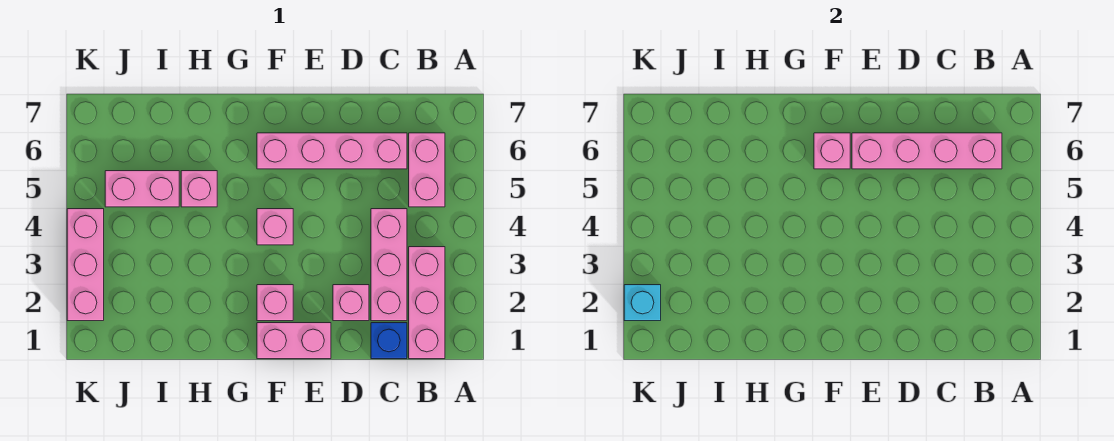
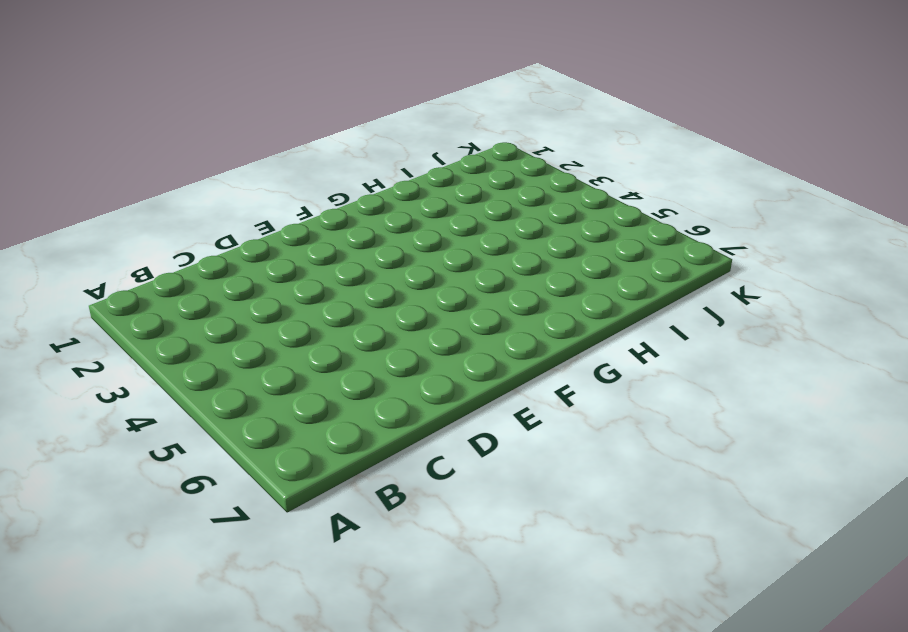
none -> pink brick B1:B3 level 1
none -> pink brick B5:B6 level 1
none -> blue brick C1 level 1

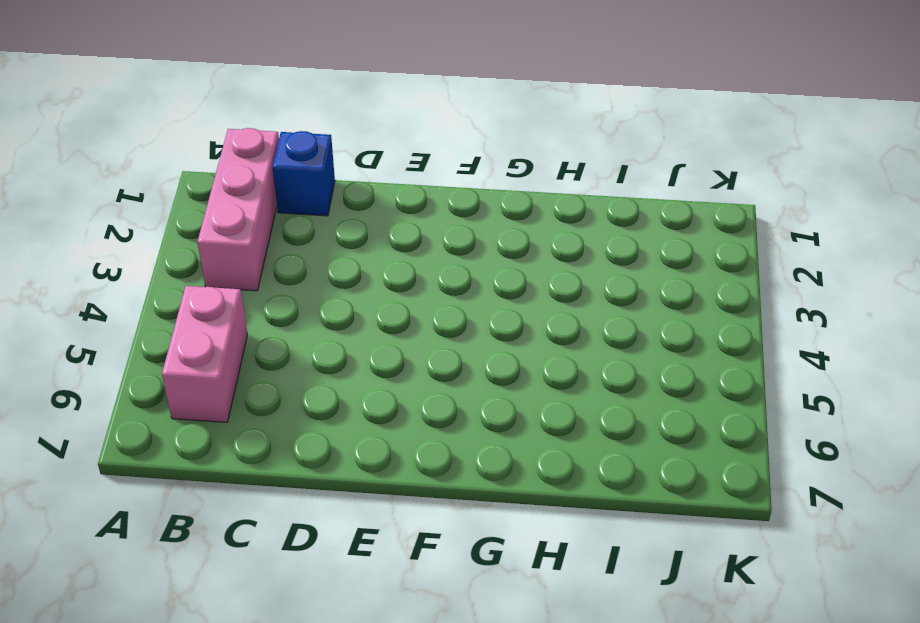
none -> pink brick C2:C4 level 1
none -> pink brick C6:F6 level 1
none -> pink brick D2 level 1

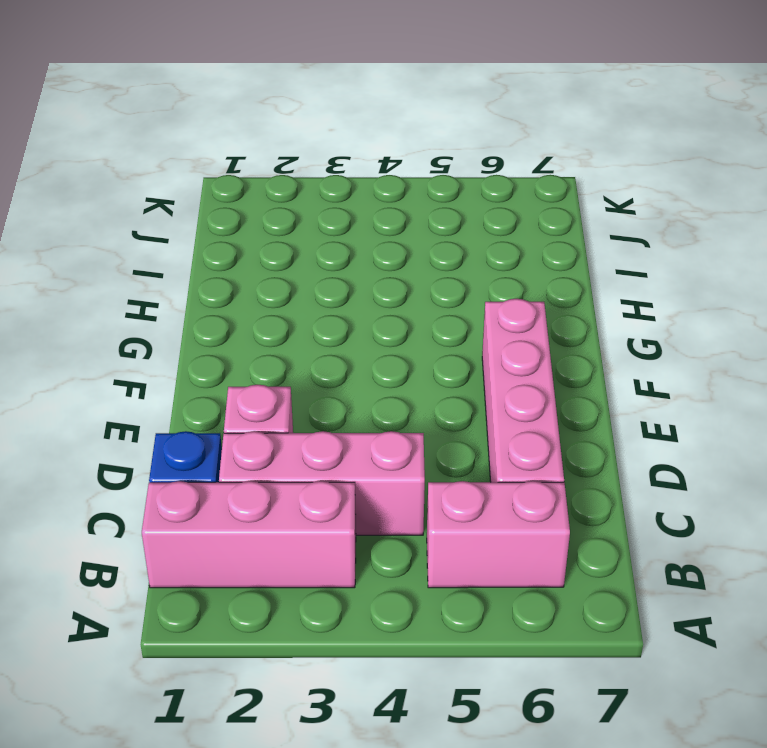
none -> pink brick E1:F1 level 1
none -> pink brick F2 level 1
none -> pink brick F4 level 1

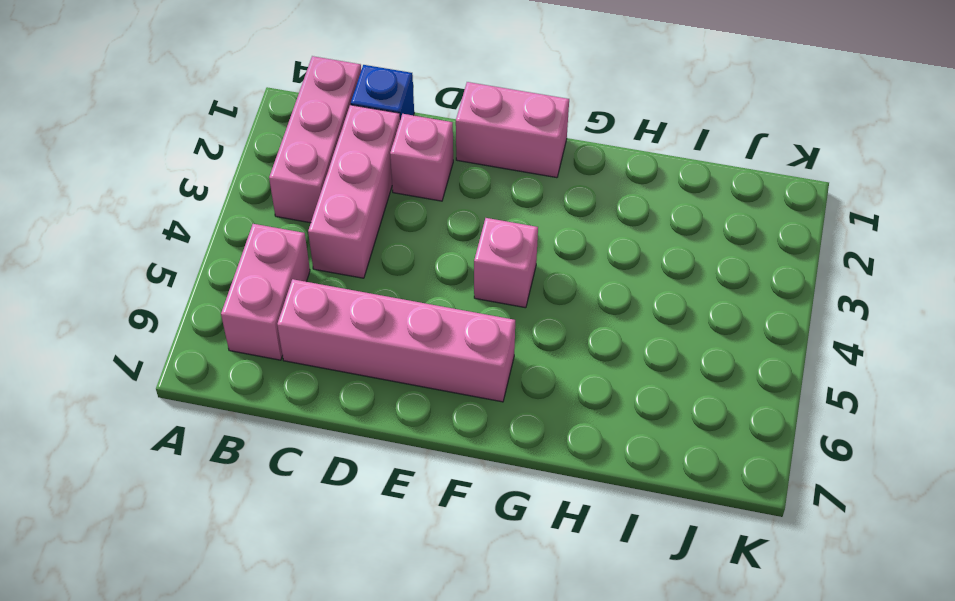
none -> pink brick F2 level 1
none -> pink brick H5 level 1
none -> pink brick I5:J5 level 1

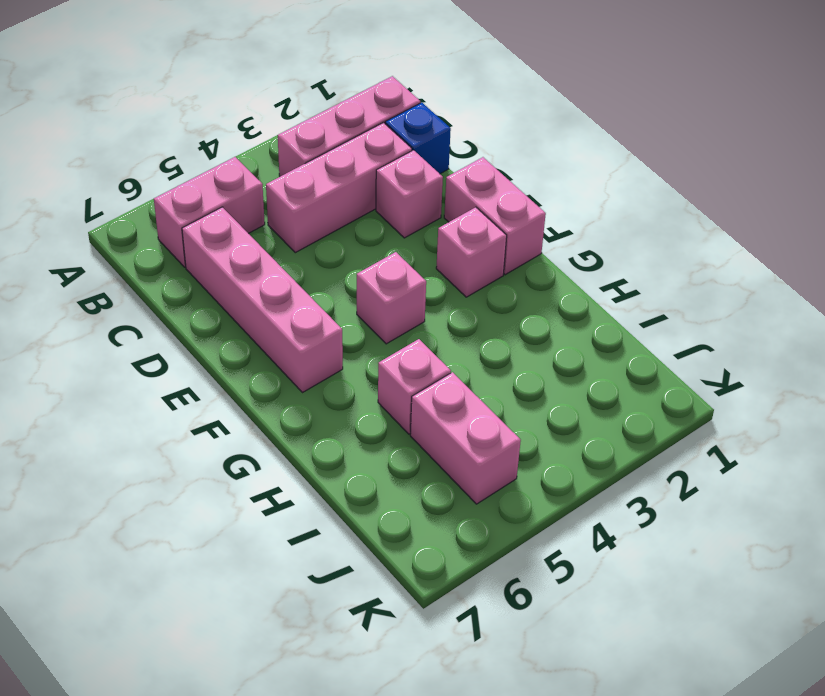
none -> pink brick K2:K4 level 1
none -> pink brick B6:E6 level 2
none -> pink brick F6 level 2

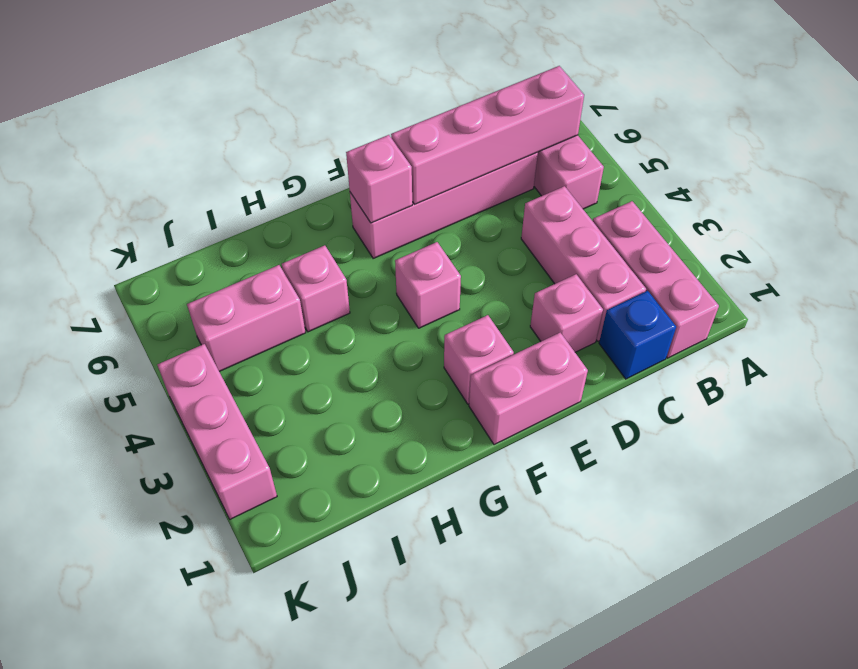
none -> cyan brick K2 level 2

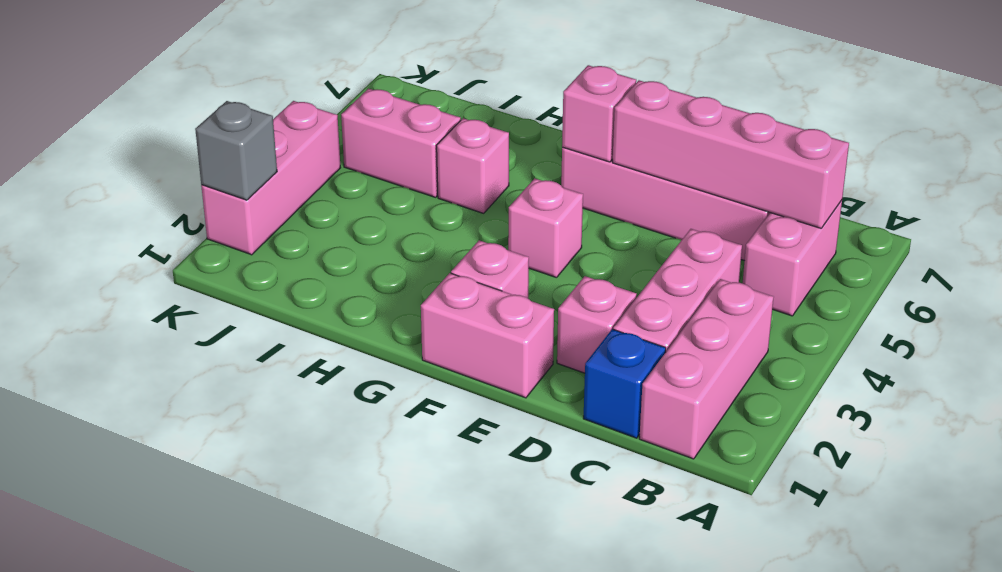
grey brick K2 level 2 -> cyan brick K2 level 2

